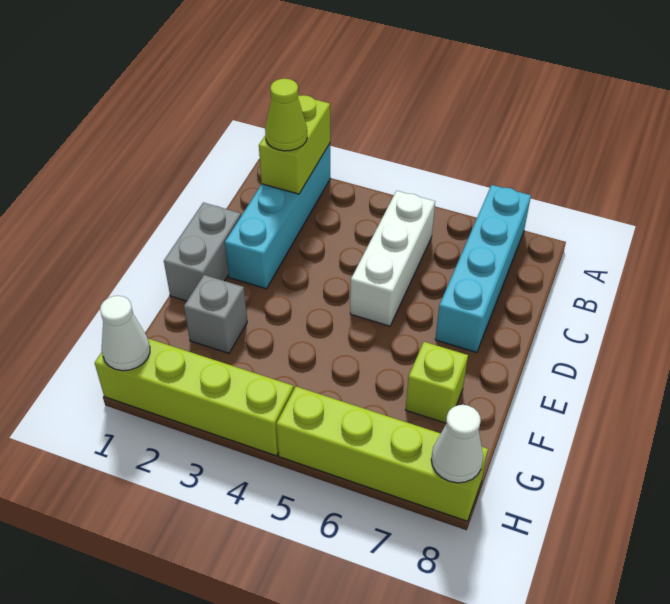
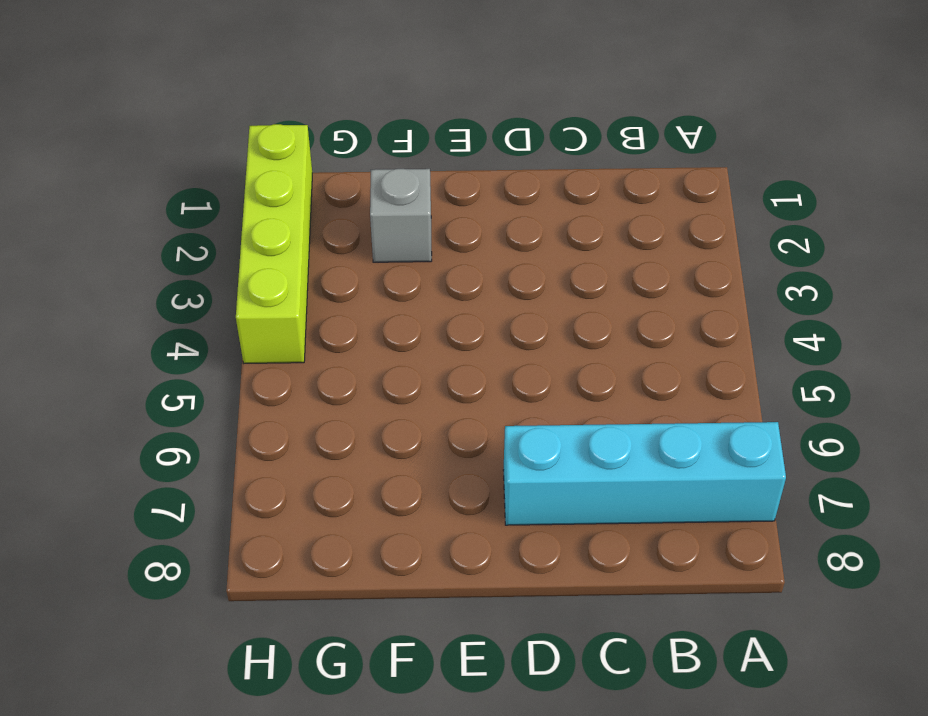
none -> cyan brick A2:D2 level 1
none -> white brick B5:D5 level 1
none -> grey brick D1:E1 level 1

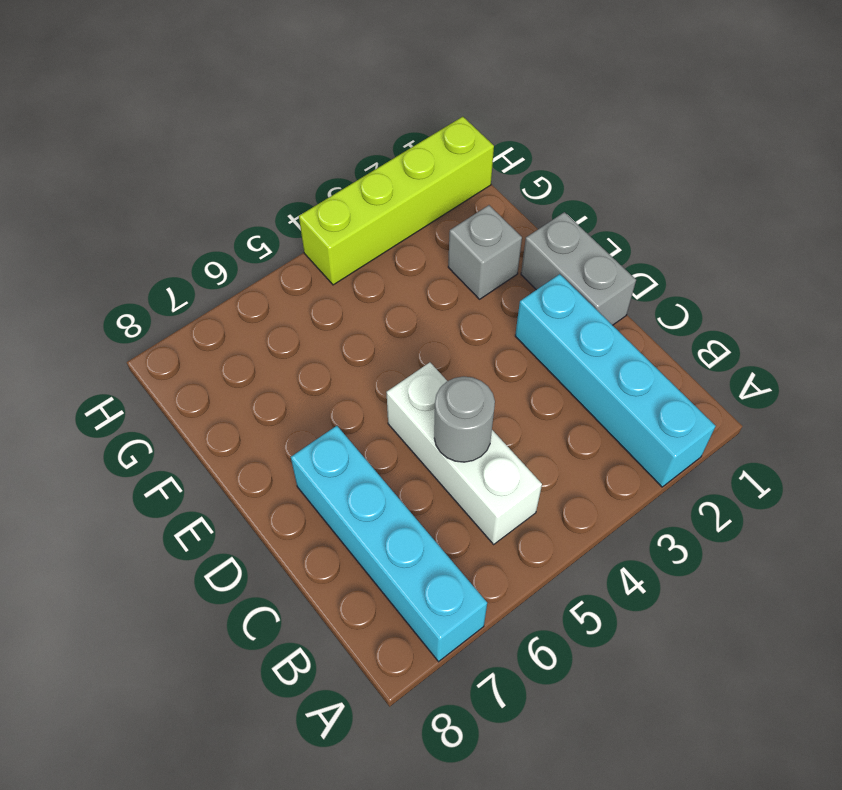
grey round brick C5 level 2 -> none
none -> lime brick F7 level 1
none -> lime brick H5:H8 level 1
none -> lime brick A2:B2 level 2

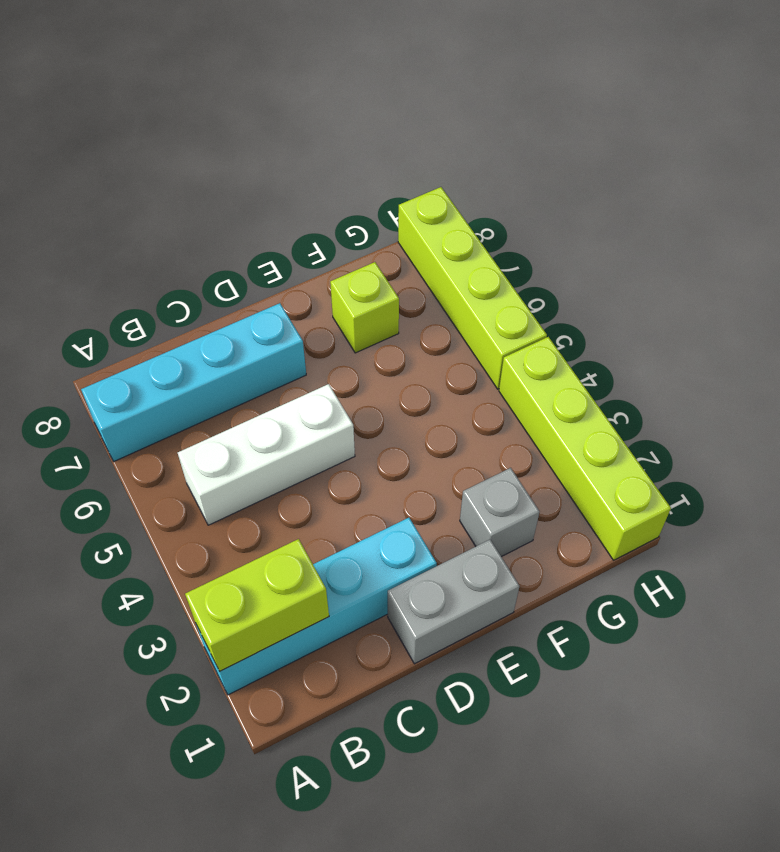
none -> white cone H1 level 2
none -> white cone H8 level 2
none -> lime cone B2 level 3

